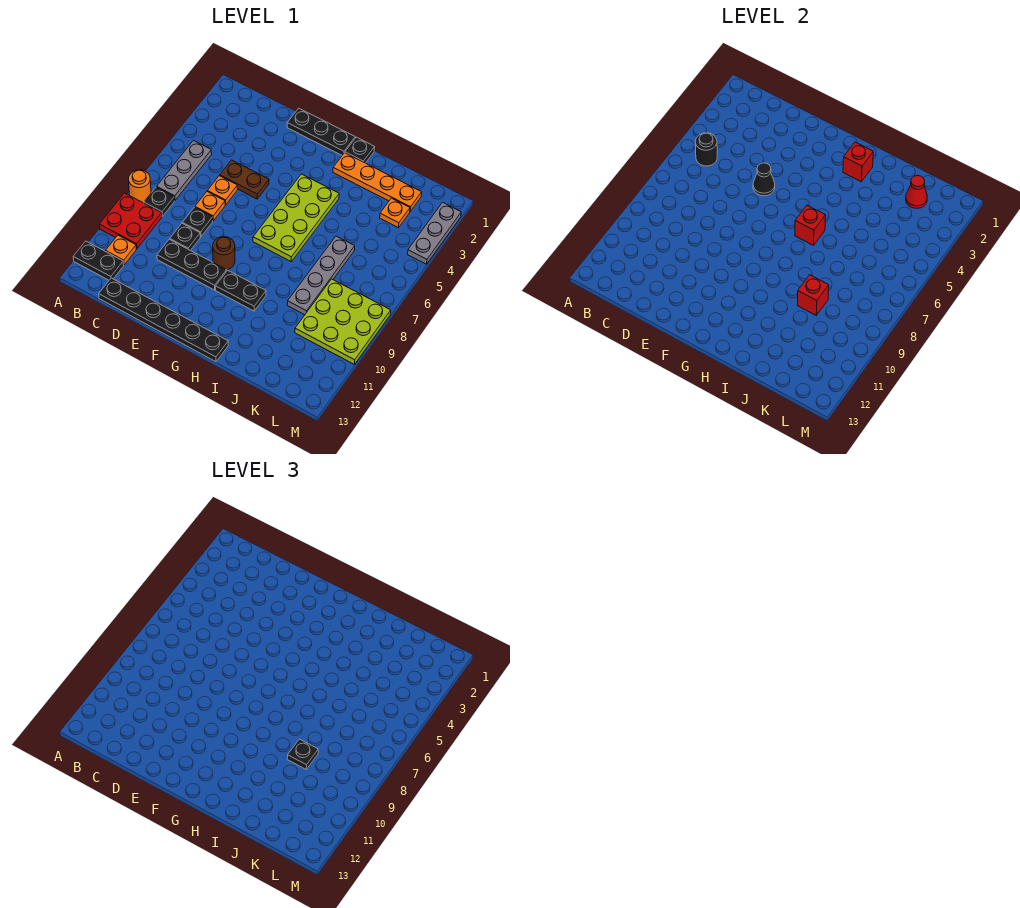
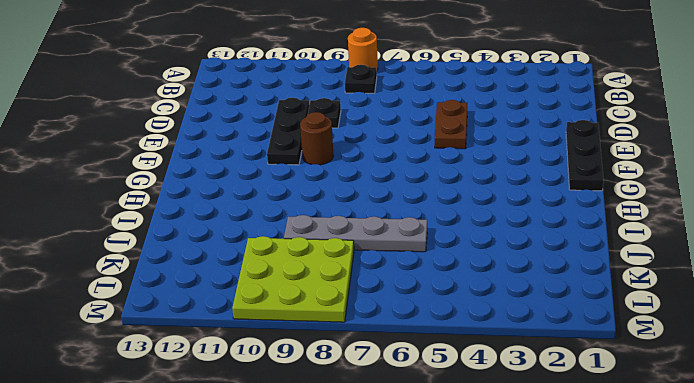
none -> red plate A9:B10 level 1
none -> black plate A12:B12 level 1
none -> grey plate B5:B7 level 1
none -> orange plate B11 level 1

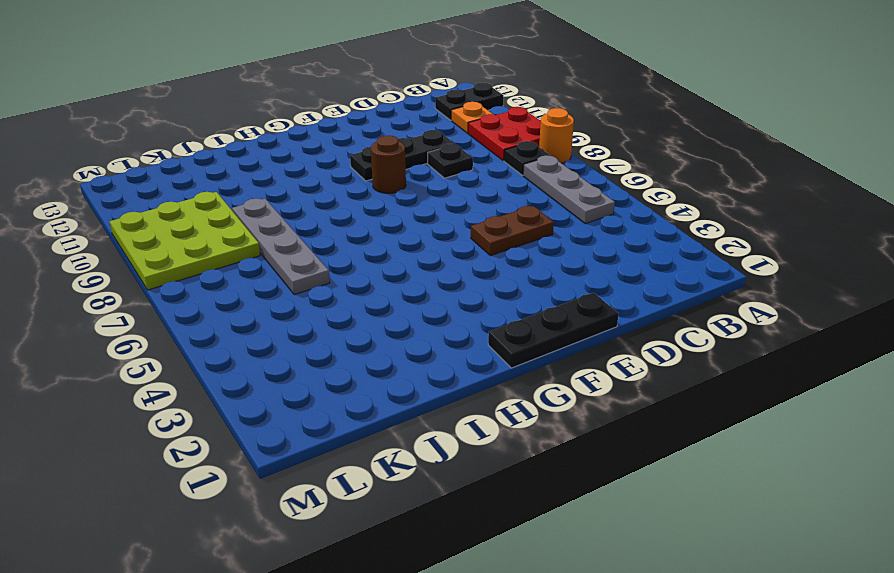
none -> black plate C13:H13 level 1
none -> orange plate D6 level 1
none -> orange plate D7 level 1
none -> black plate D8 level 1

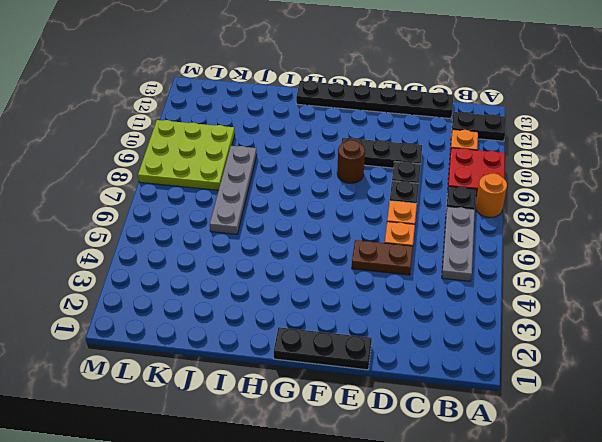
none -> lime plate G4:H7 level 1
none -> black plate G10:H10 level 1
none -> black plate H1 level 1
none -> orange plate H2:K2 level 1

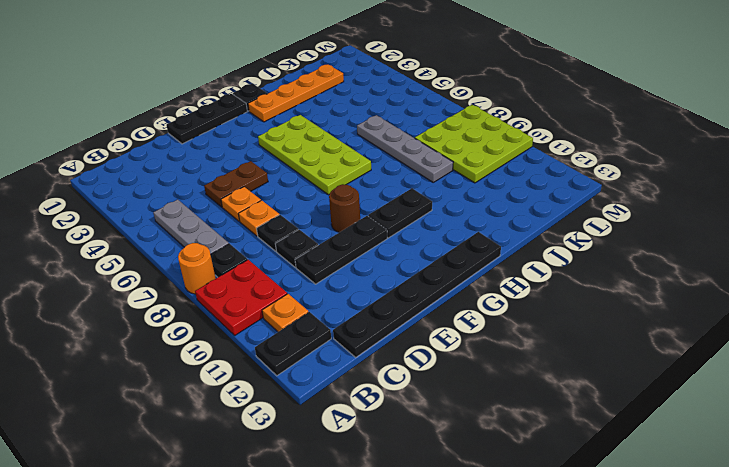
none -> orange plate K3 level 1
none -> grey plate M2:M4 level 1
none -> black round brick B5 level 2
none -> black cone E5 level 2

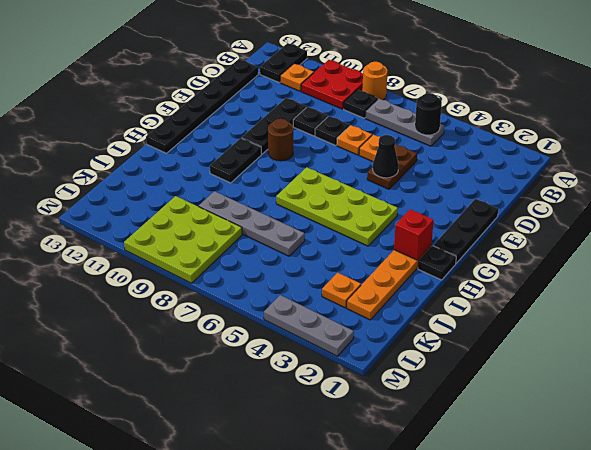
none -> red brick H6 level 2
none -> red brick J9 level 2
none -> red cone K2 level 2
none -> black plate J9 level 3

